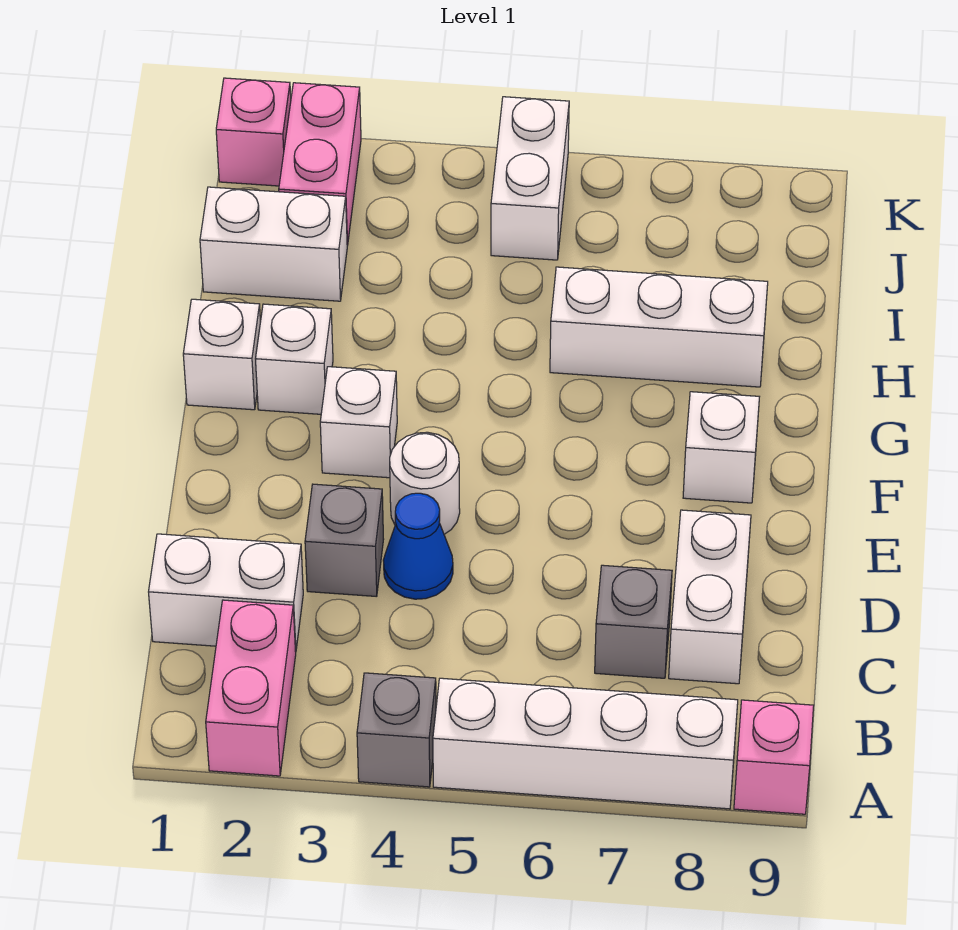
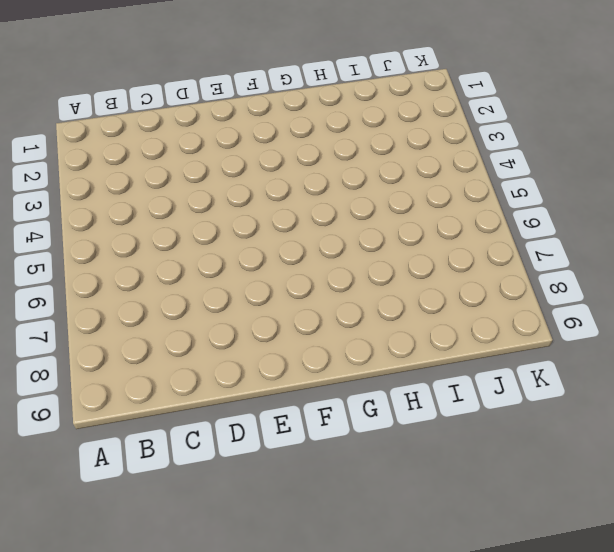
none -> pink brick A2:B2 level 1
none -> grey brick A4 level 1
none -> white brick A5:A8 level 1

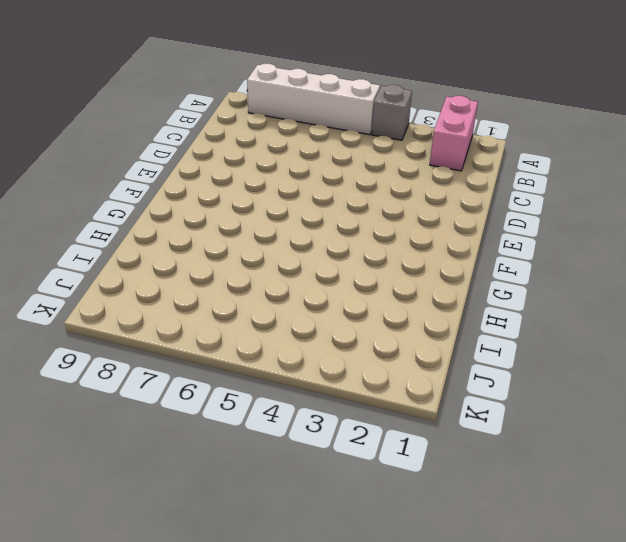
none -> pink brick A9 level 1
none -> white brick C1:C2 level 1
none -> grey brick C7 level 1

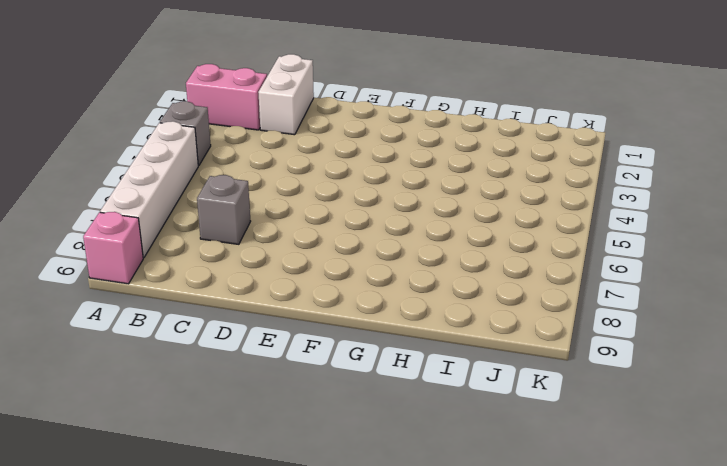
none -> white brick C8:D8 level 1
none -> grey brick D3 level 1
none -> blue cone D4 level 1

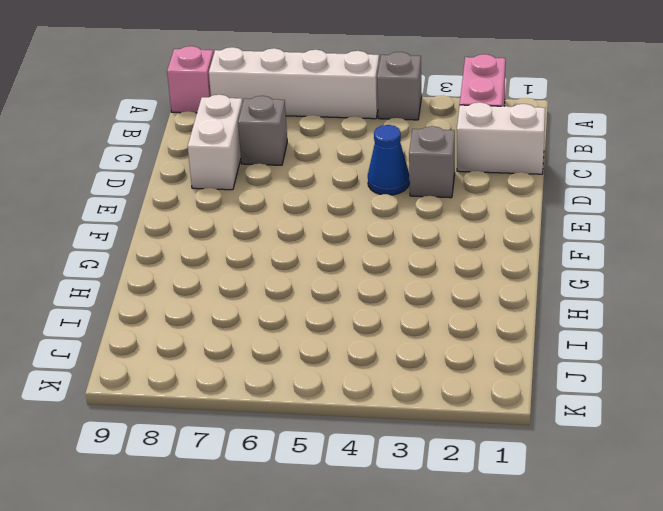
none -> white round brick E4 level 1
none -> white brick F3 level 1
none -> white brick F8 level 1

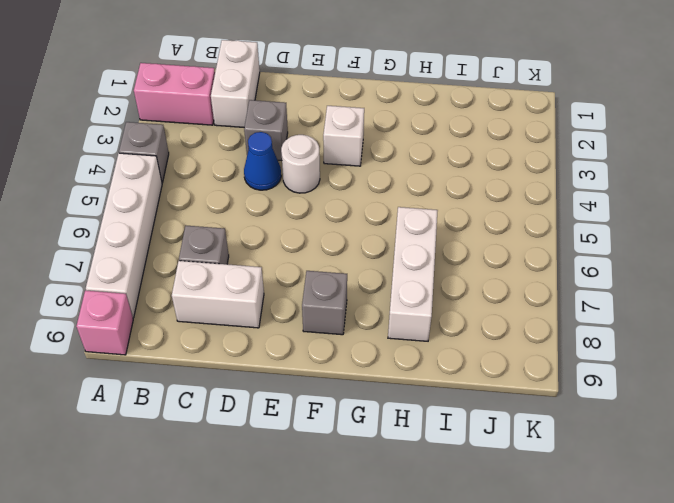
grey brick F8 level 1 -> white brick F8 level 1
none -> white brick G1 level 1
none -> white brick G2 level 1
none -> white brick I1:I2 level 1

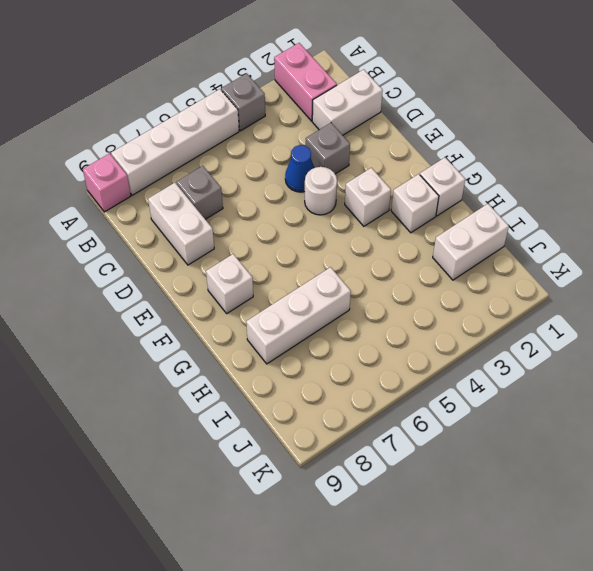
none -> pink brick J2:K2 level 1
none -> white brick J5:K5 level 1
none -> pink brick K1 level 1

